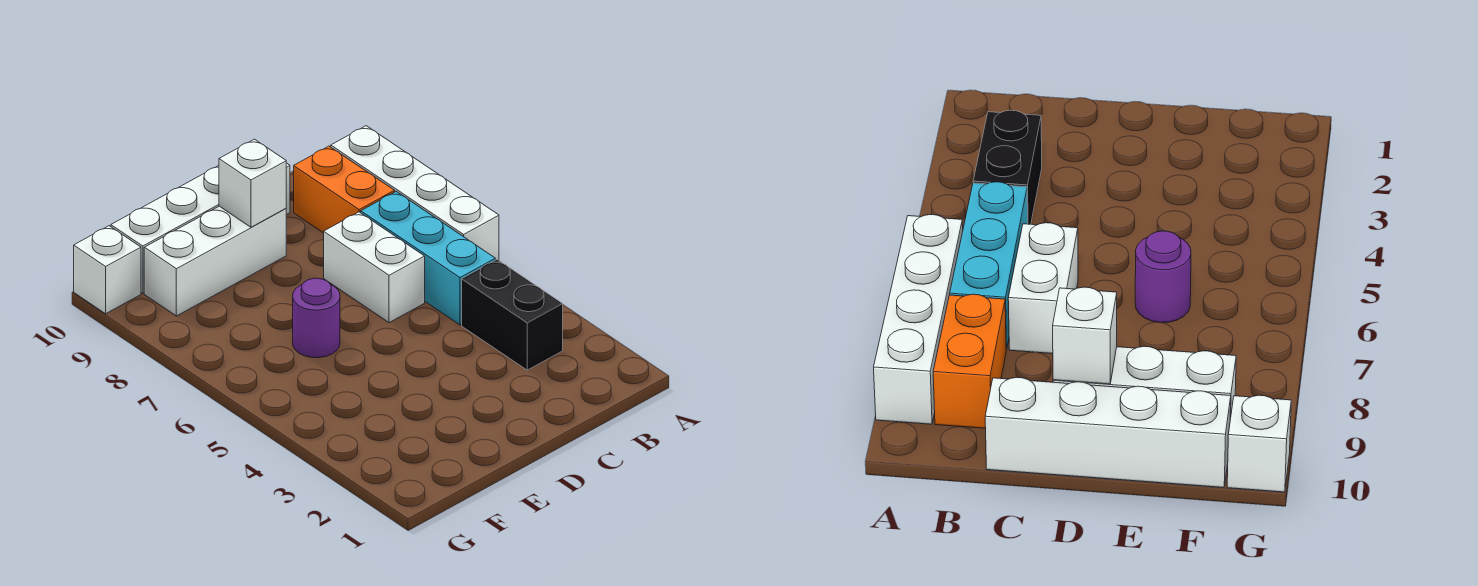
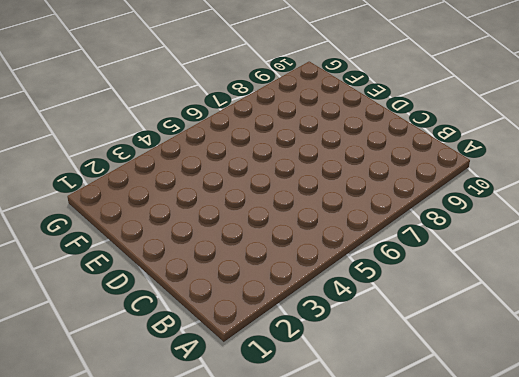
none -> white brick A6:A9 level 1
none -> black brick B3:B4 level 1

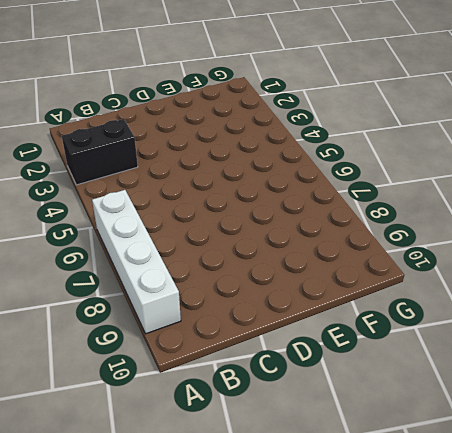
black brick A3:B3 level 1 -> black brick B3:B4 level 1
none -> cyan brick B5:B7 level 1
none -> orange brick B8:B9 level 1

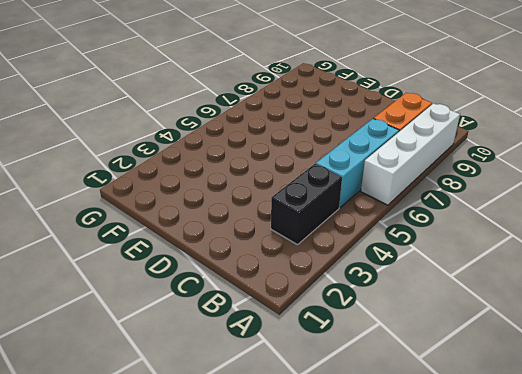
none -> white brick C6:C7 level 1
none -> white brick C10:F10 level 1

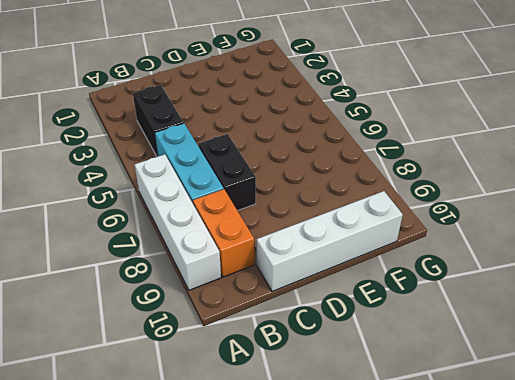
black brick C6:C7 level 1 -> white brick C6:C7 level 1
none -> white brick D9:F9 level 1
none -> purple round brick E6 level 1

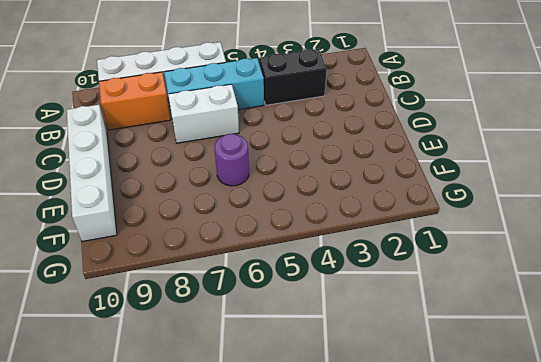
none -> white brick D9:F9 level 1
none -> white brick G10 level 1

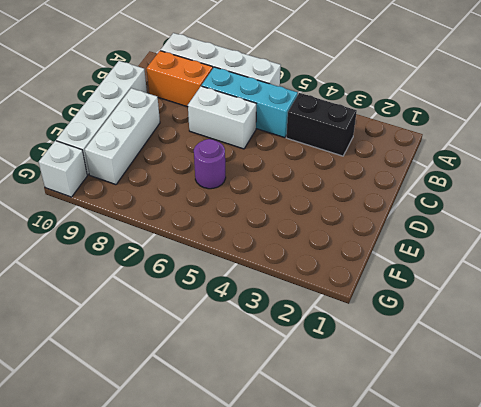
none -> white brick D9 level 2

